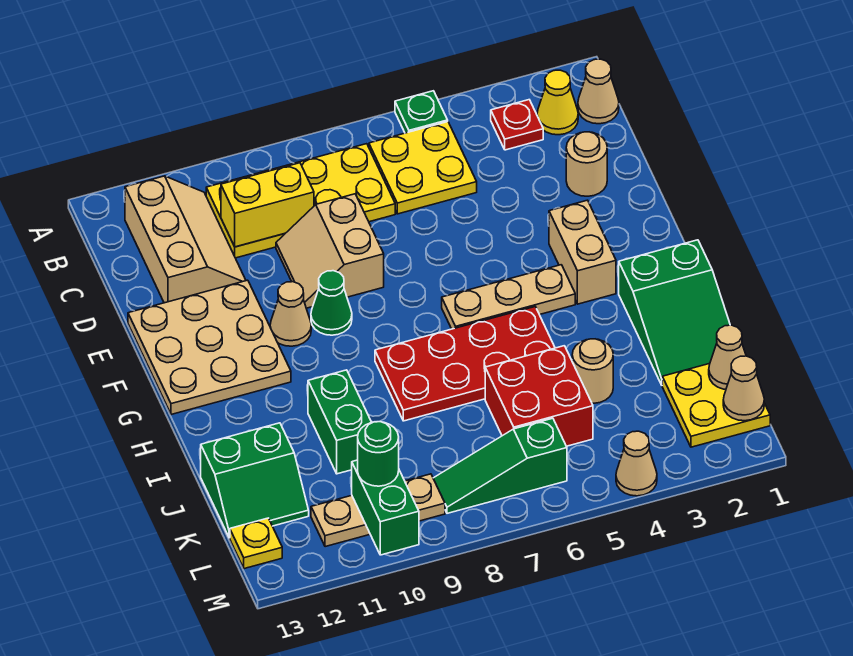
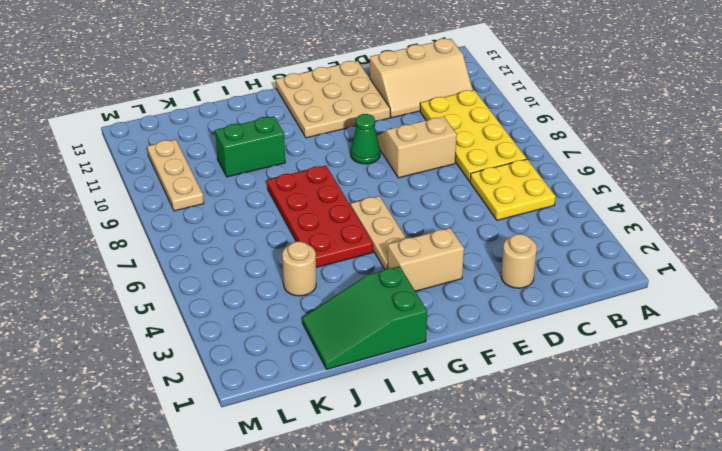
none -> green plate A5 level 1
none -> tan cone B1 level 1
none -> yellow cone B2 level 1
none -> red plate B3 level 1

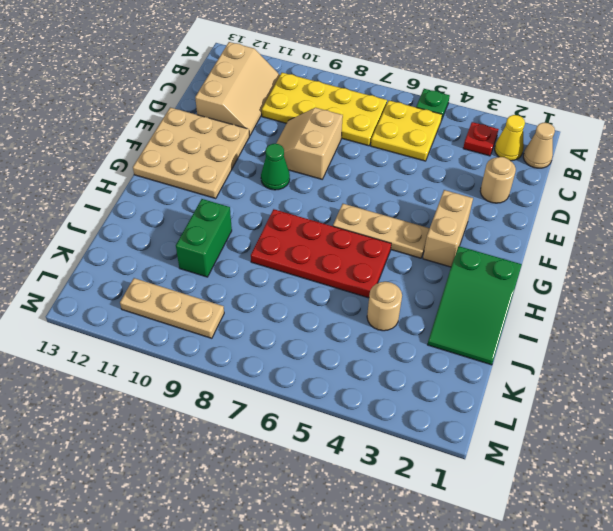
none -> tan cone F10 level 1
none -> red brick J5:K6 level 1
none -> green slope J12:K13 level 1 top J
none -> yellow plate K1:L2 level 1

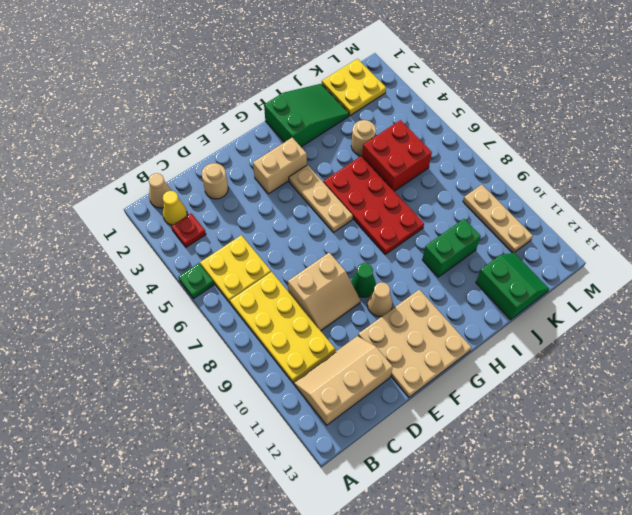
none -> green slope L6:L8 level 1 top 6
none -> yellow plate L13 level 1
none -> tan cone M4 level 1
none -> yellow brick C9:C10 level 2

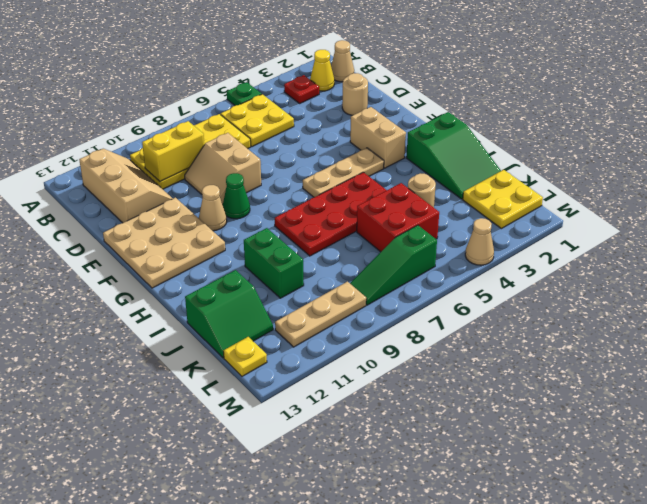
none -> tan cone K1 level 2
none -> tan cone L1 level 2
none -> green brick L10:M10 level 2
none -> green round brick L10 level 3

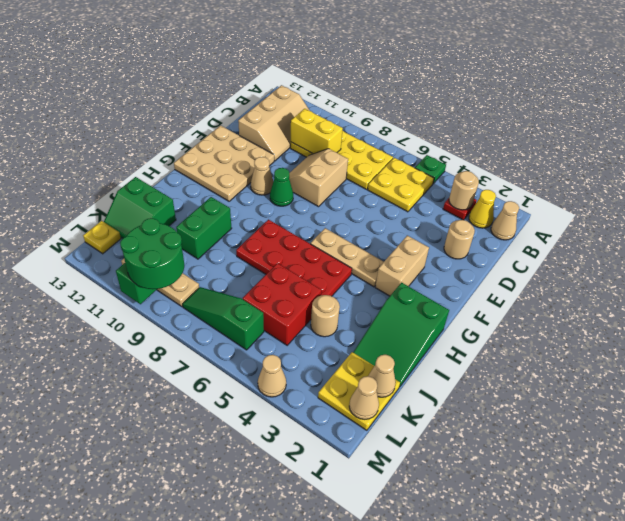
tan round brick B3 level 2 -> none
green round brick L9:M10 level 3 -> green round brick L10 level 3

